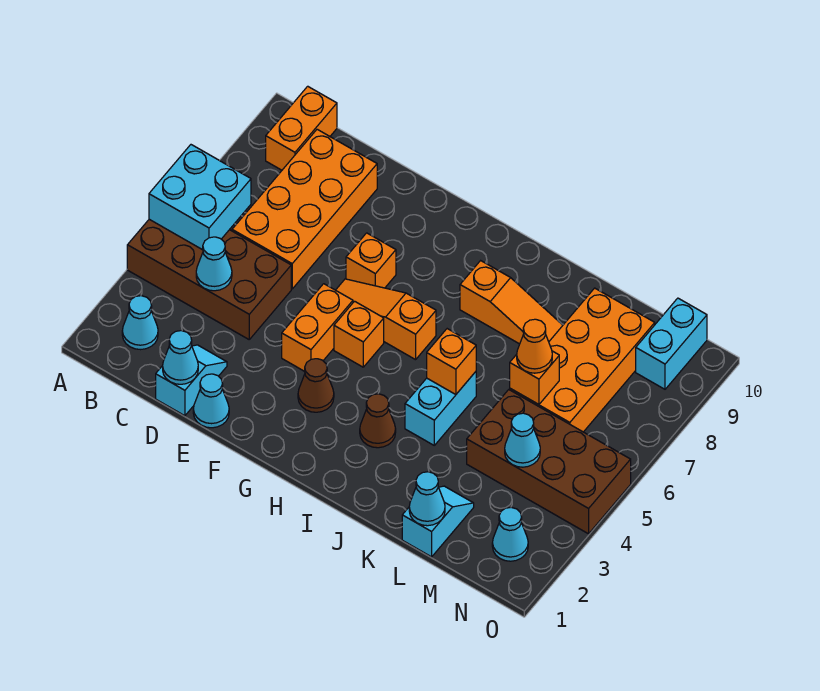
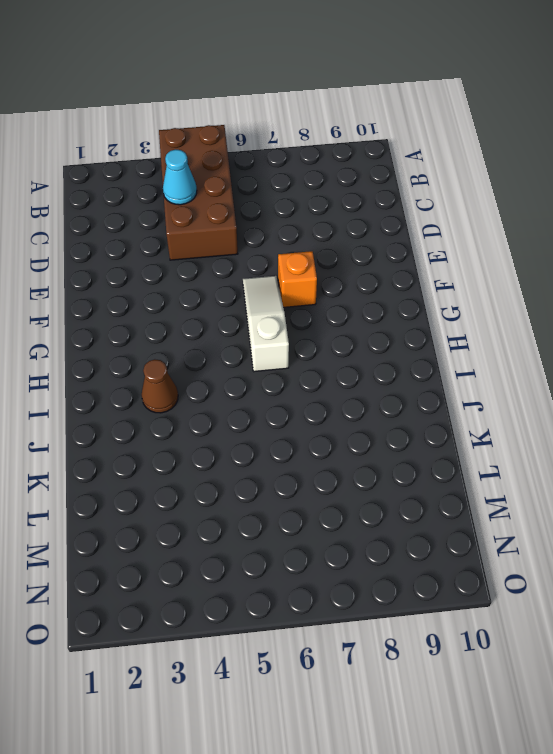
white slope F6:H6 level 1 top H -> orange slope F6:H6 level 1 top H
none -> cyan cone B2 level 1
none -> orange brick B9:B10 level 1
none -> orange brick C6:D9 level 1

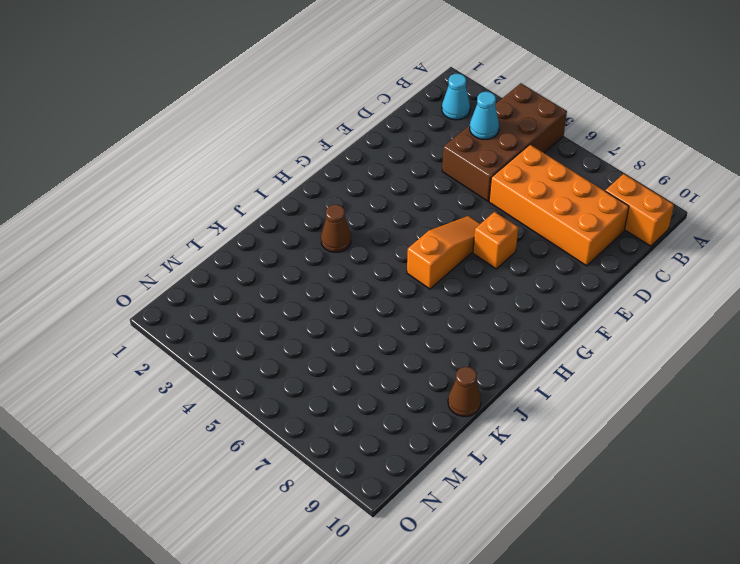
brown cone K10 level 1 -> brown cone G3 level 1
none -> cyan slope D1:D2 level 1 top 1
none -> cyan cone E1 level 1
none -> orange brick F4:F5 level 1

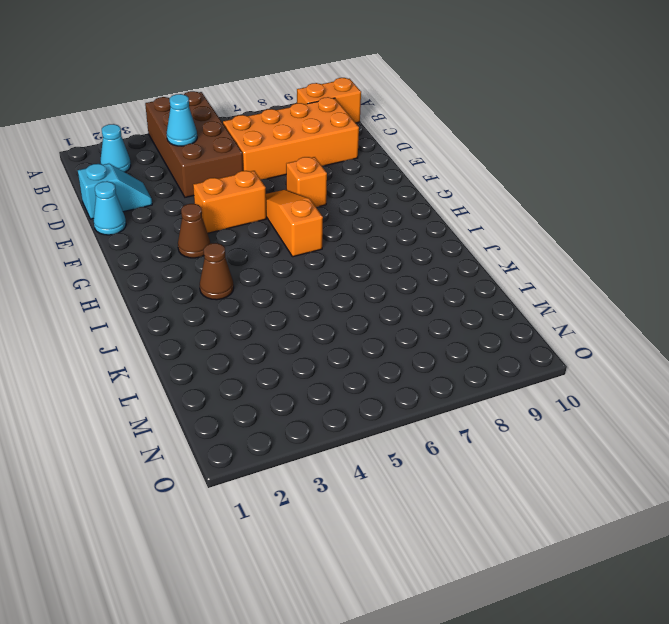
none -> orange brick G5 level 1
none -> orange slope I8:K8 level 1 top I
none -> cyan brick J4:J5 level 1

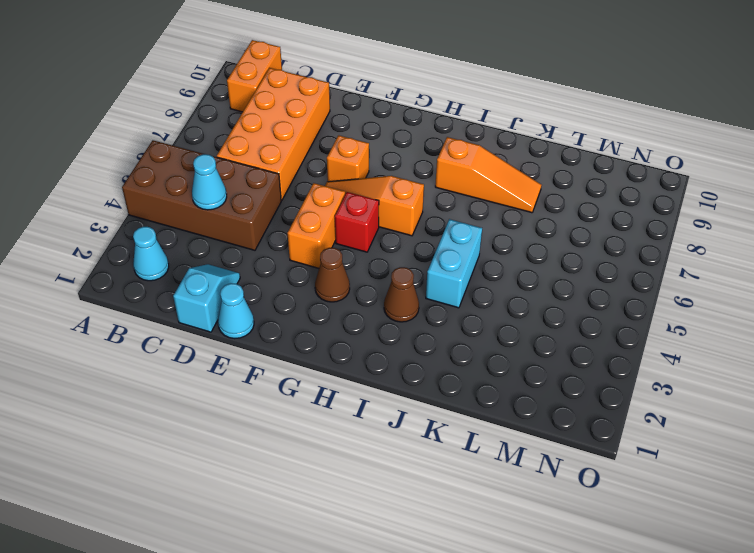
red brick G5 level 1 -> orange brick G5 level 1
none -> cyan slope L1:L2 level 1 top 1
none -> brown brick L4:O5 level 1
none -> orange brick L6:M9 level 1

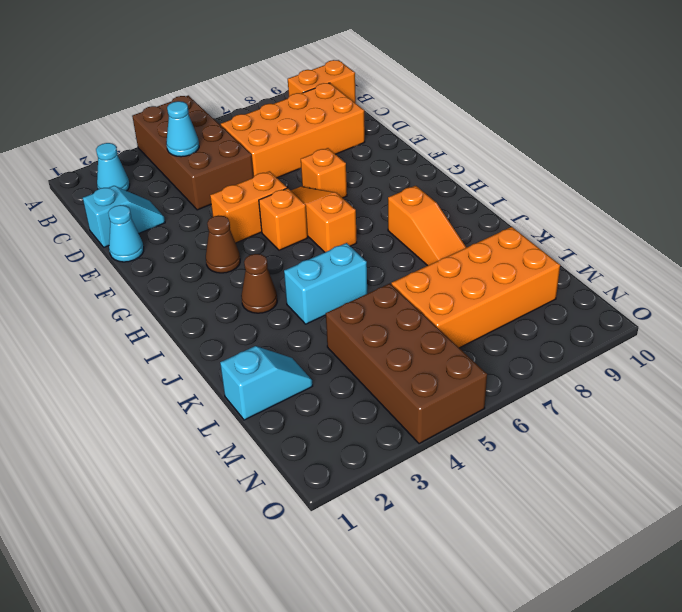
none -> cyan cone N2 level 1
none -> cyan brick N9:N10 level 1
none -> cyan brick A5:B6 level 2

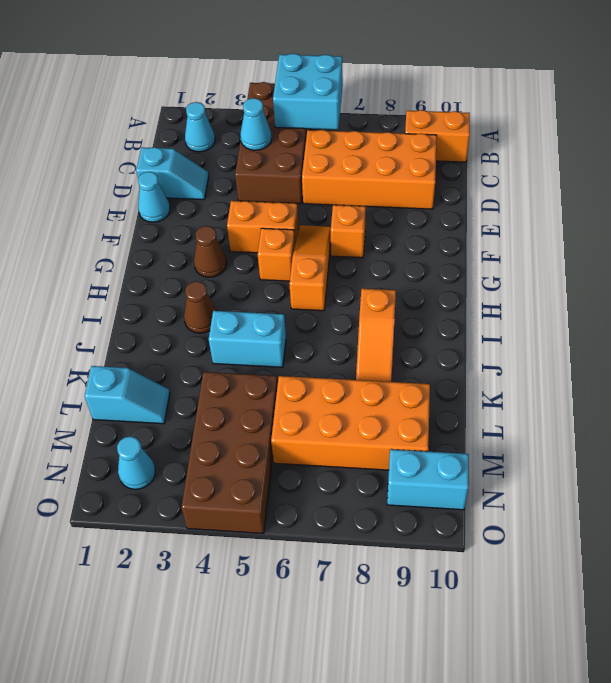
none -> cyan cone D1 level 2
none -> orange brick J5 level 2
none -> cyan cone L1 level 2

